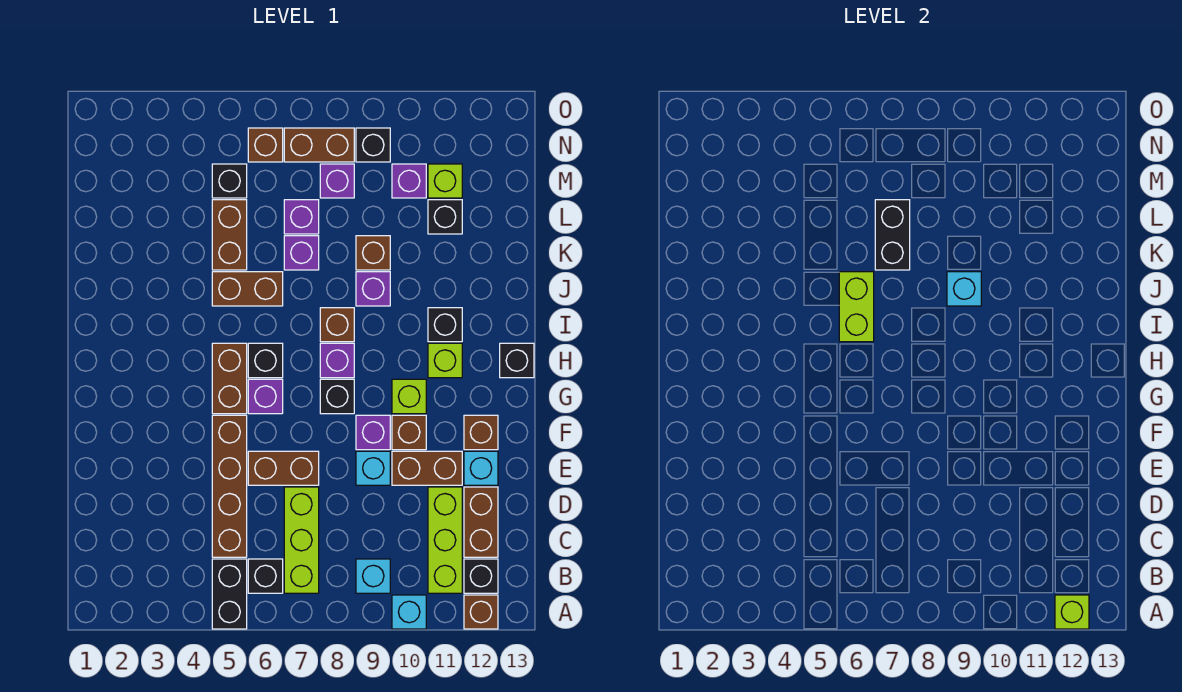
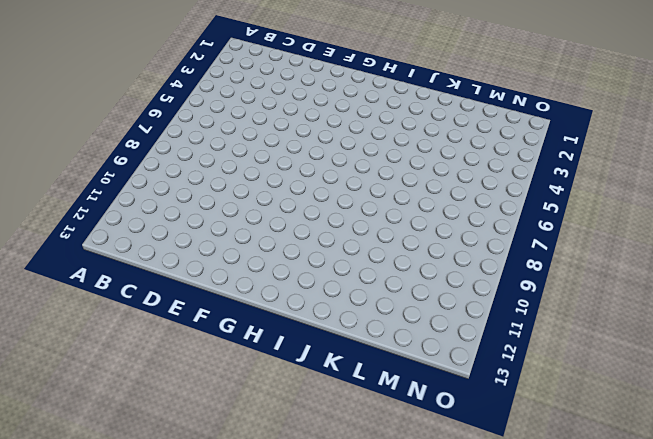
none -> black brick A5:B5 level 1
none -> cyan brick A10 level 1
none -> brown brick A12 level 1
none -> black brick B6 level 1

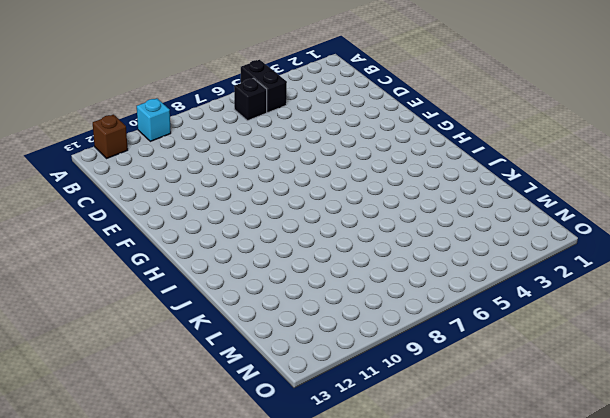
none -> lime brick B7:D7 level 1
none -> cyan brick B9 level 1
none -> lime brick B11:D11 level 1
none -> black brick B12 level 1

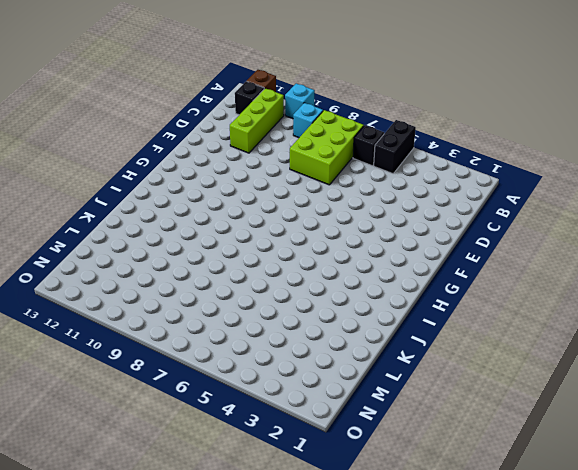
lime brick B7:D8 level 1 -> lime brick B7:D7 level 1
none -> brown brick C5:F5 level 1
none -> brown brick C12:D12 level 1
none -> brown brick E6:E7 level 1
none -> cyan brick E9 level 1

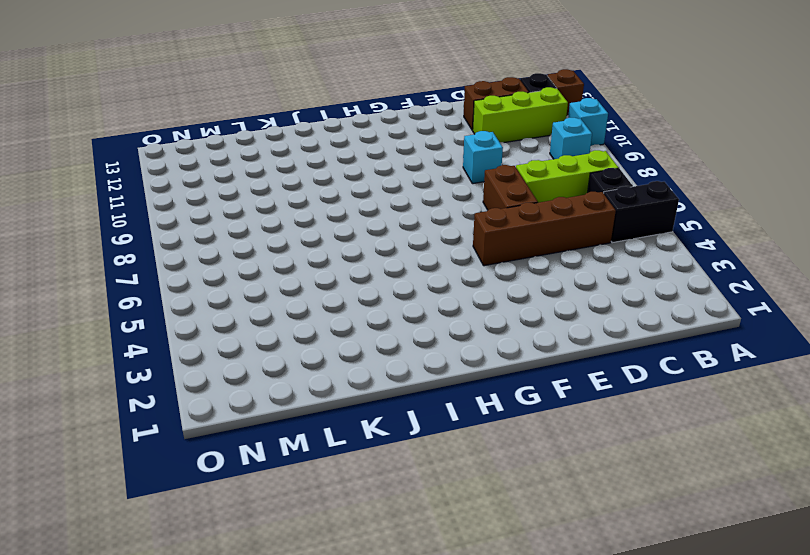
none -> brown brick E10:E11 level 1
none -> cyan brick E12 level 1
none -> purple brick F9 level 1
none -> brown brick F10 level 1

